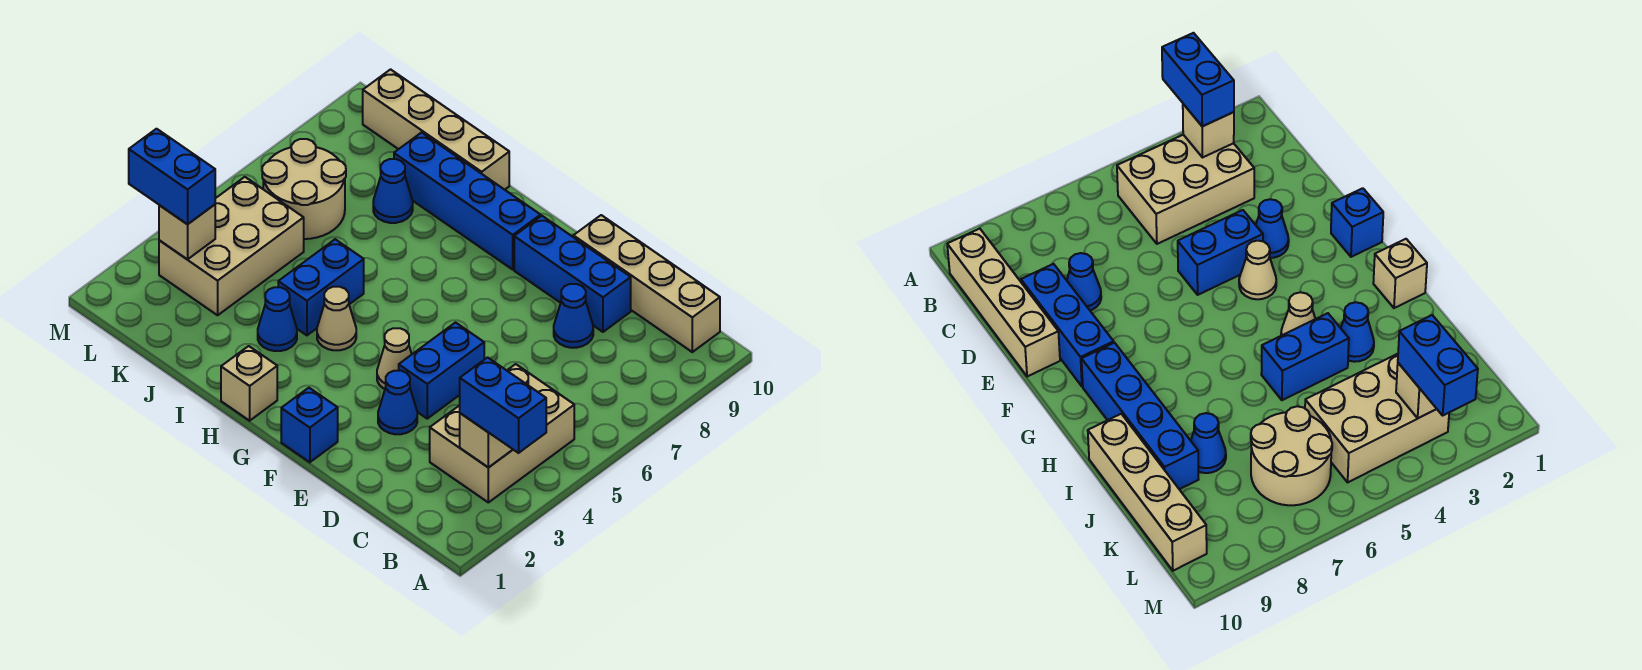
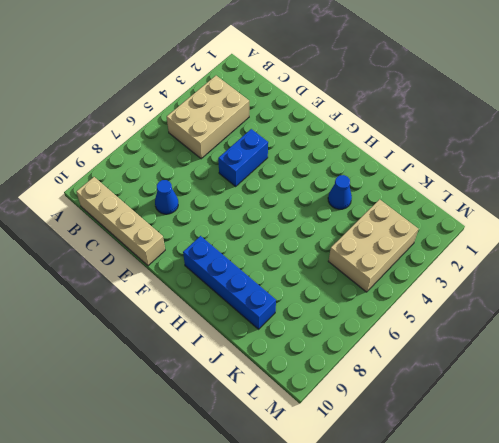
none -> blue brick D9:F9 level 1
none -> blue cone E3 level 1
none -> blue brick F1 level 1

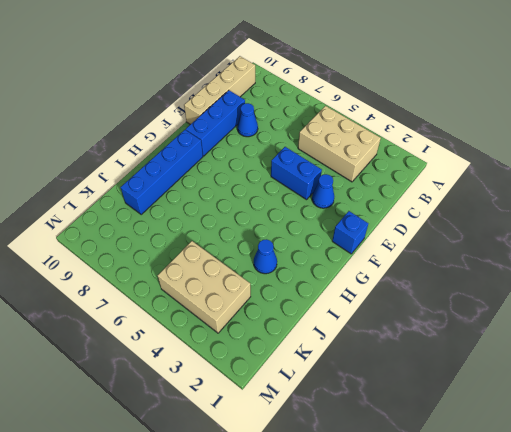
none -> tan cone F4 level 1
none -> tan brick H1 level 1
none -> tan cone H4 level 1

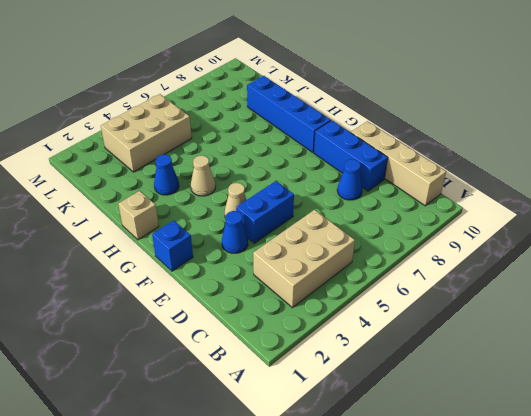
none -> blue brick I4:I5 level 1
none -> tan brick I10:L10 level 1
none -> blue cone J8 level 1

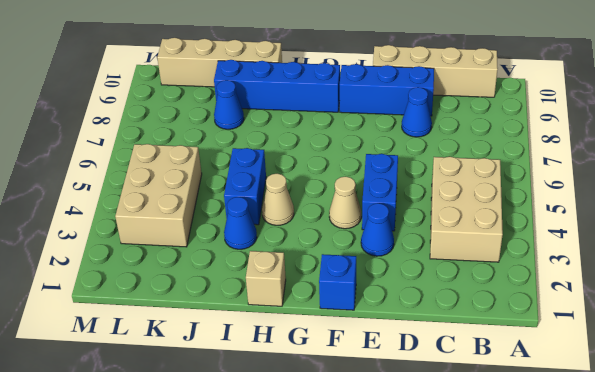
none -> tan round brick K6:L7 level 1
none -> tan brick B3 level 2
none -> tan brick L3 level 2

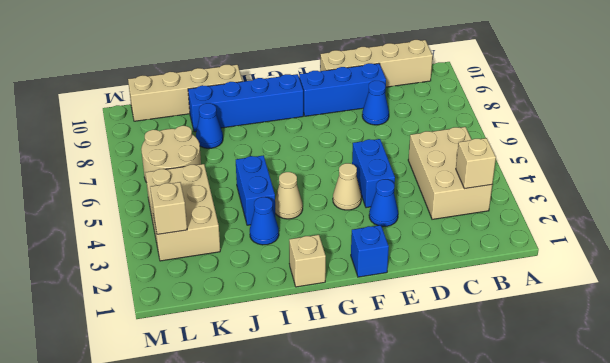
none -> blue brick A3:B3 level 3
none -> blue brick L3:M3 level 3

